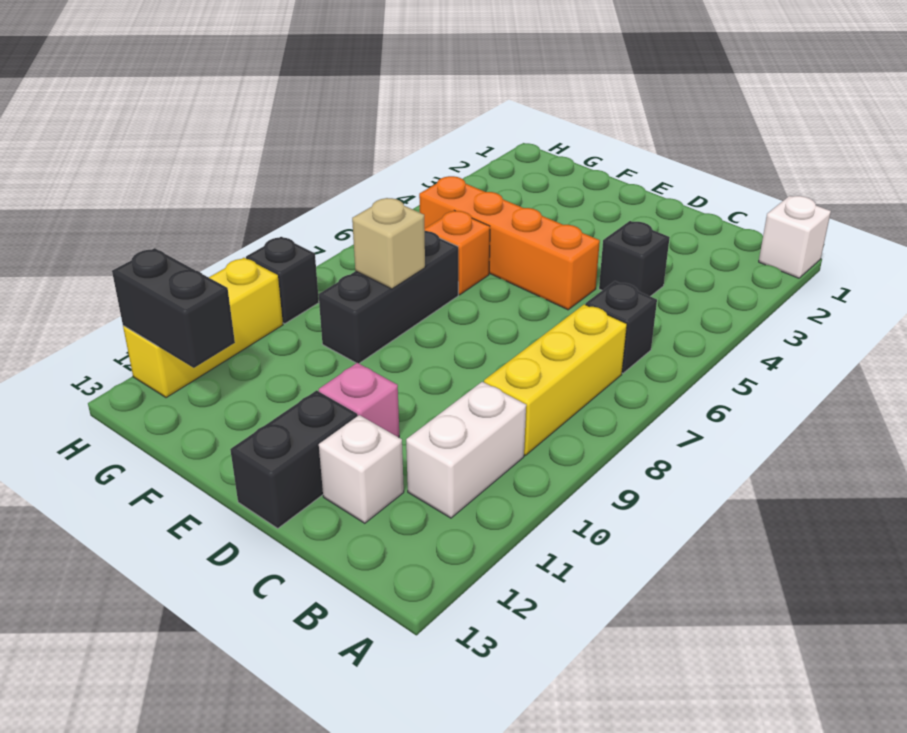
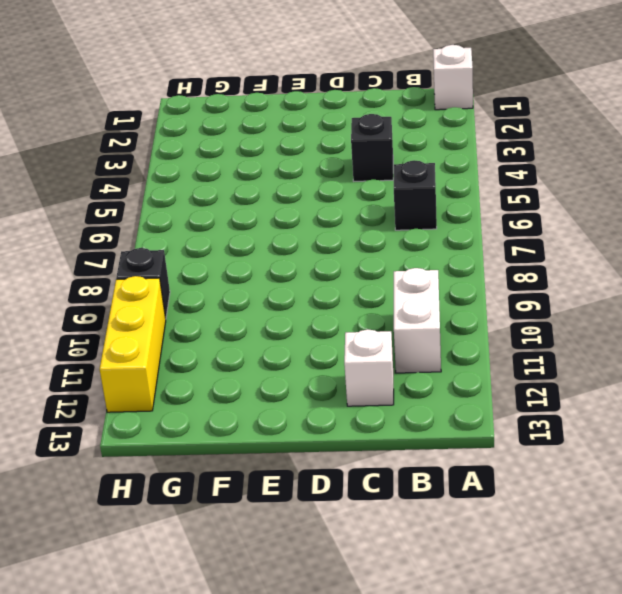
none -> yellow brick B7:B9 level 1
none -> orange brick D5:G5 level 1
none -> pink brick D11 level 1

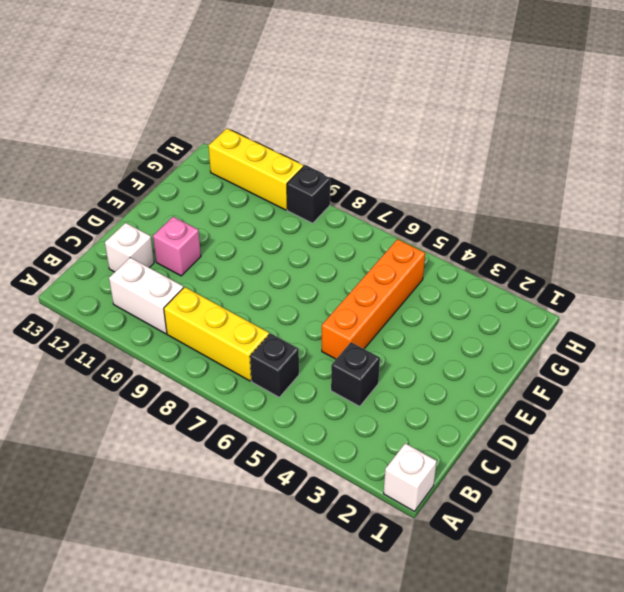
none -> black brick D12:D13 level 1
none -> orange brick F6 level 1
none -> black brick F7:F9 level 1

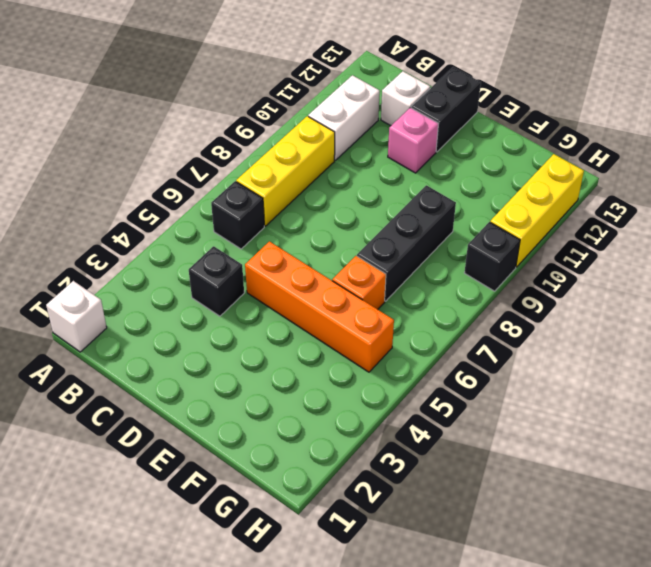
none -> tan brick F8 level 2
none -> black brick G12:H12 level 2

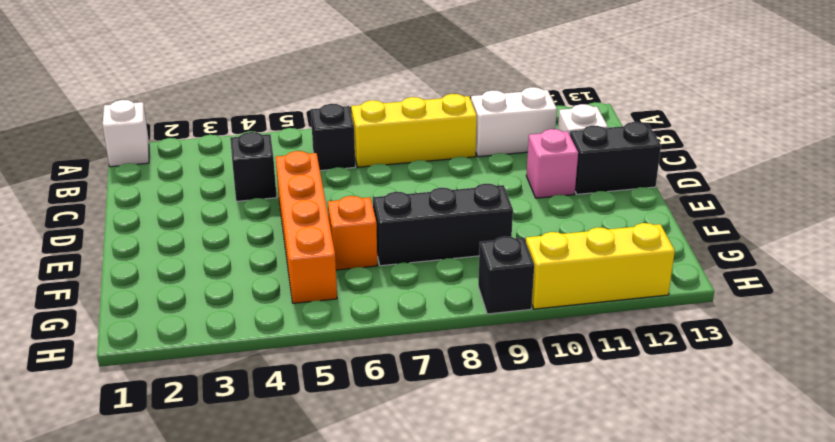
none -> tan brick F8 level 2
none -> black brick G12:H12 level 2

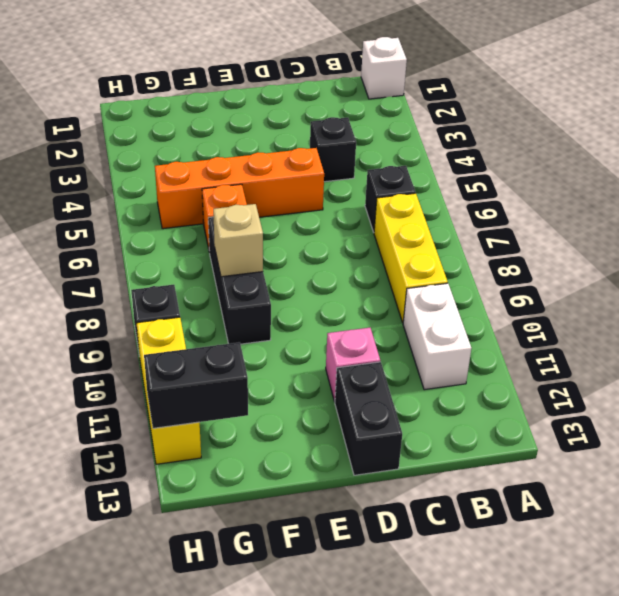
none -> white brick C12 level 1

